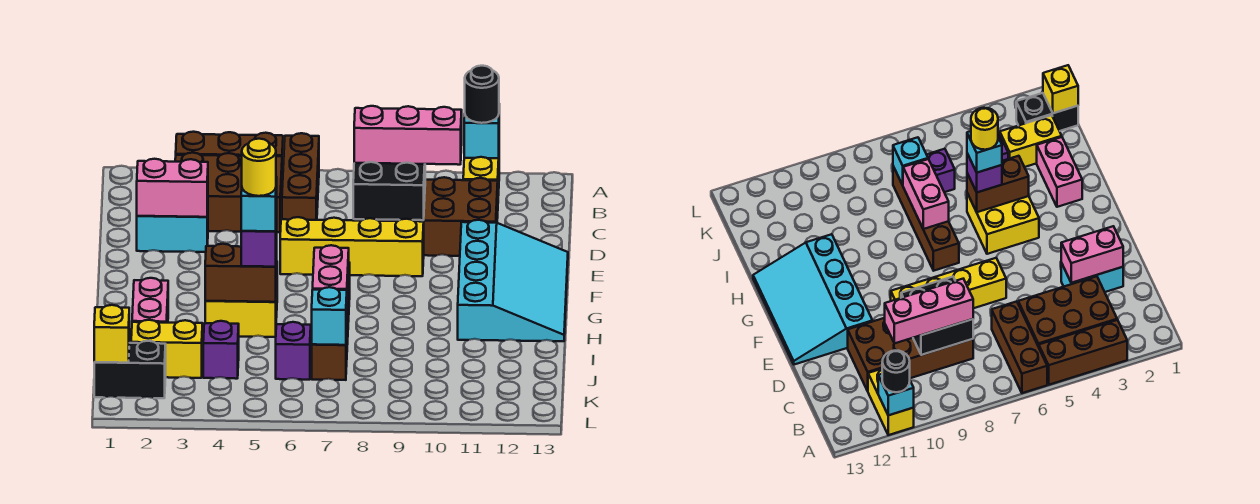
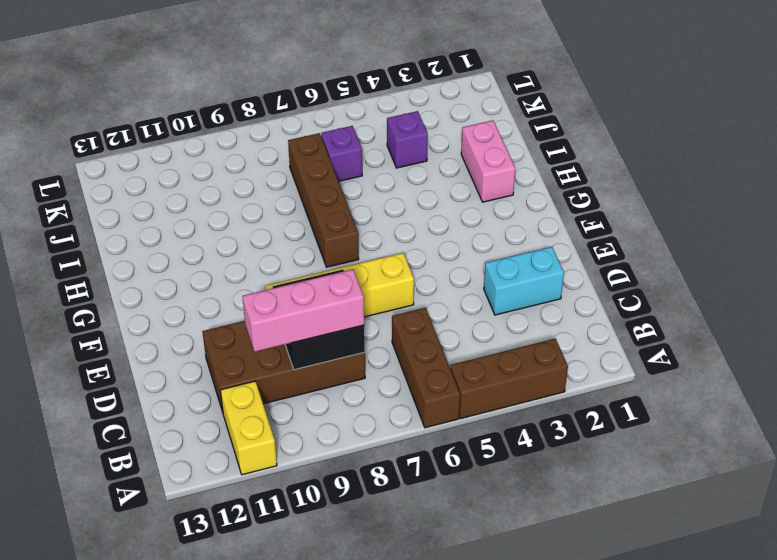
none -> brown brick B3:C5 level 1
none -> cyan slope E11:H13 level 1 top 11
none -> yellow brick G4:H5 level 1

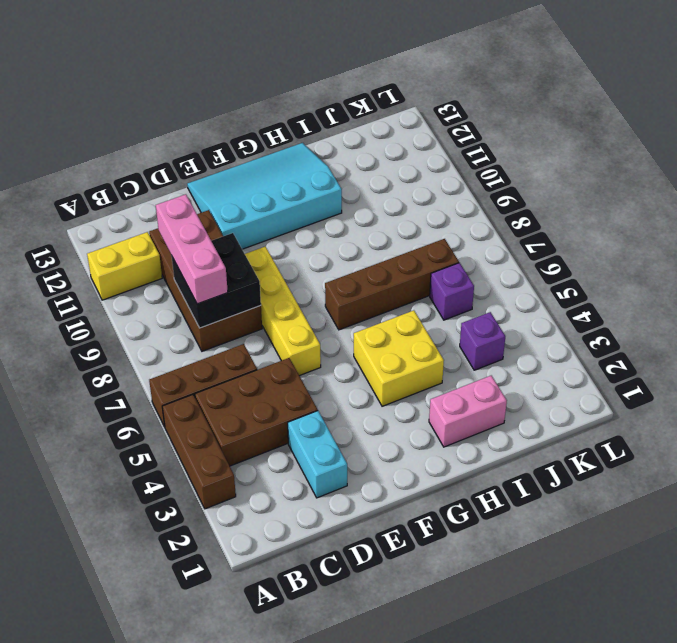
brown brick B4:D5 level 1 -> brown brick B3:C5 level 1
none -> yellow brick J2:J3 level 1
none -> black brick K1:K2 level 1
none -> cyan brick A11 level 2

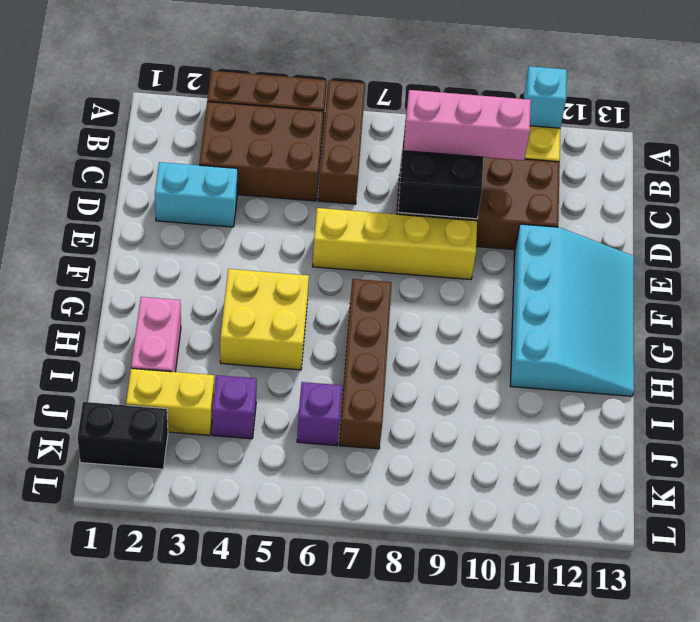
none -> pink brick D2:D3 level 2
none -> brown brick H4:H5 level 2
none -> pink brick H7:I7 level 2

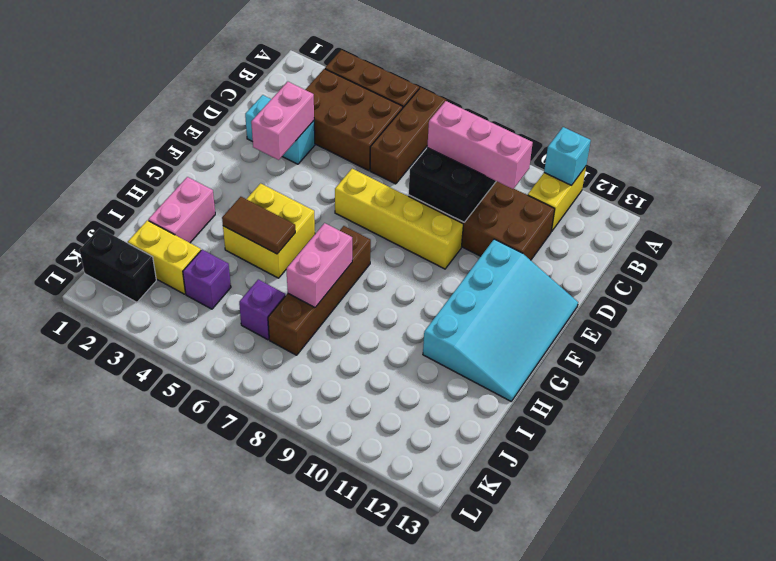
pink brick D3:E3 level 2 -> pink brick D2:D3 level 2
brown tile H4:H5 level 2 -> brown brick H4:H5 level 2
none -> cyan brick J7 level 2
none -> yellow brick K1 level 2
none -> black round brick A11 level 3

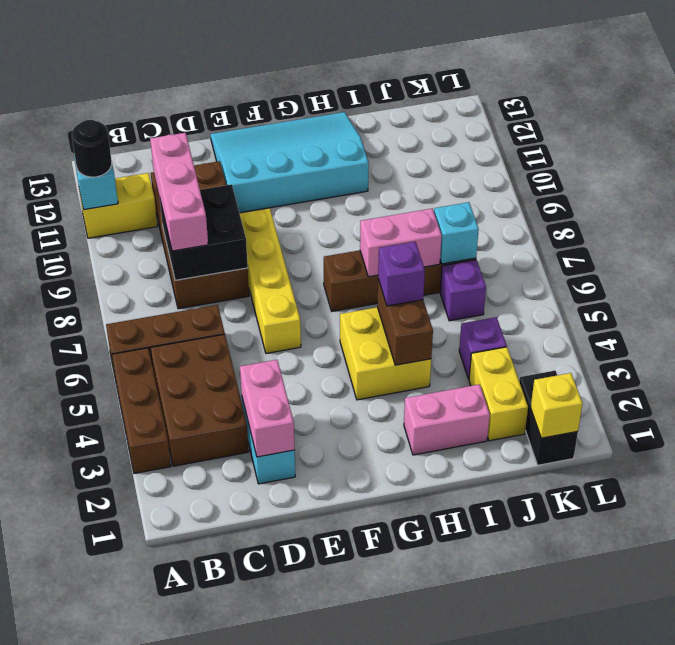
none -> cyan brick H5 level 4
none -> yellow round brick H5 level 5

